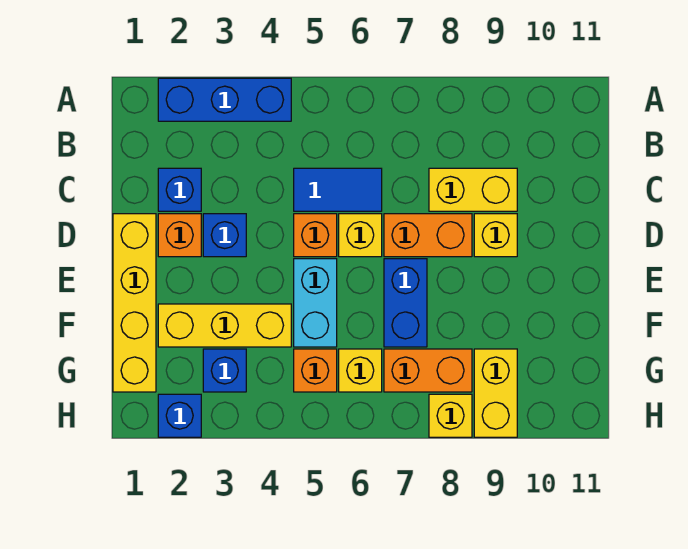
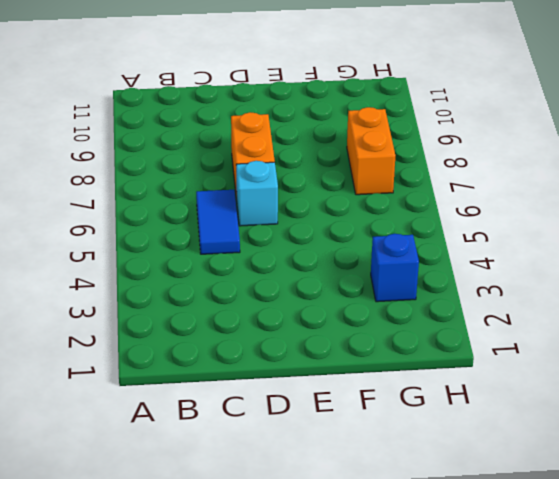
cyan brick D6 level 1 -> yellow brick D6 level 1
none -> blue brick A2:A4 level 1
none -> blue brick C2 level 1
none -> yellow brick C8:C9 level 1

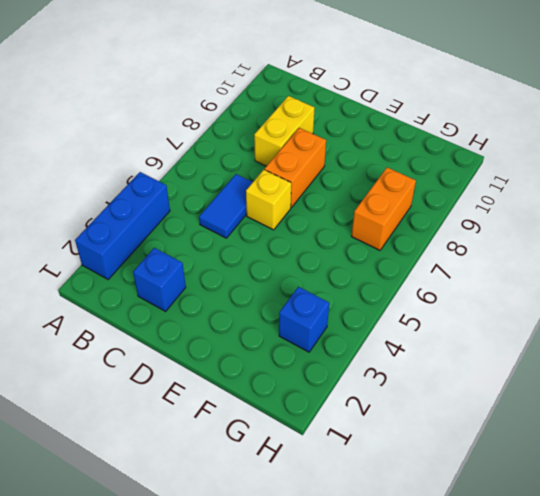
none -> yellow brick D1:G1 level 1
none -> orange brick D2 level 1
none -> blue brick D3 level 1

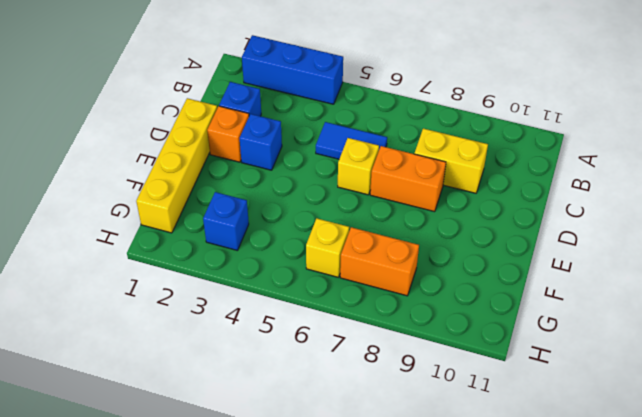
none -> orange brick D5 level 1
none -> yellow brick D9 level 1
none -> cyan brick E5:F5 level 1

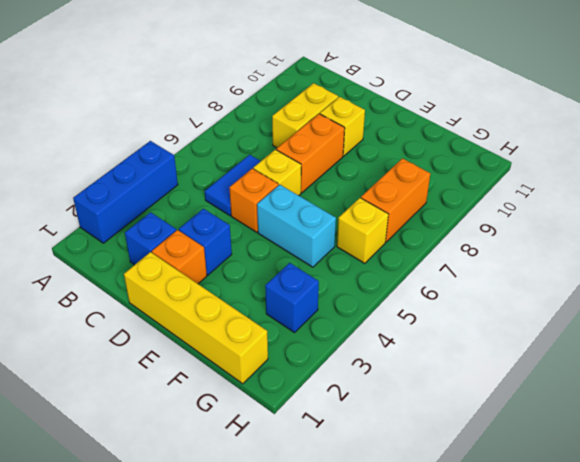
none -> blue brick E7:F7 level 1
none -> yellow brick F2:F4 level 1
none -> orange brick G5 level 1

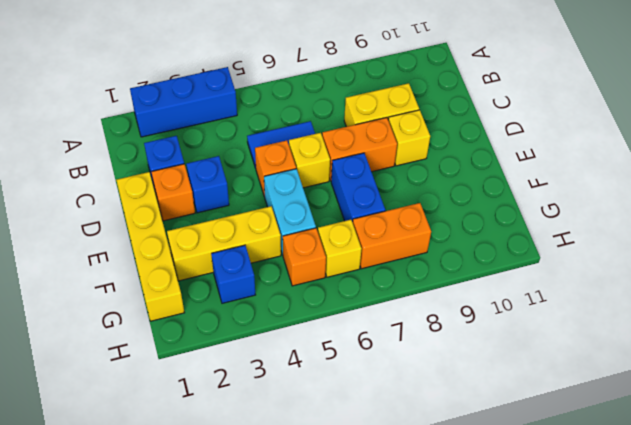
none -> yellow brick G9:H9 level 1
none -> blue brick H2 level 1
none -> yellow brick H8 level 1

